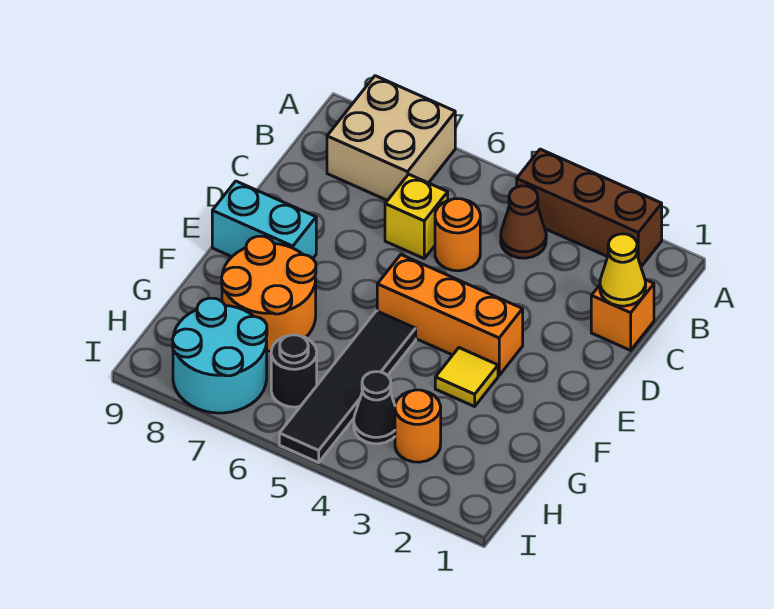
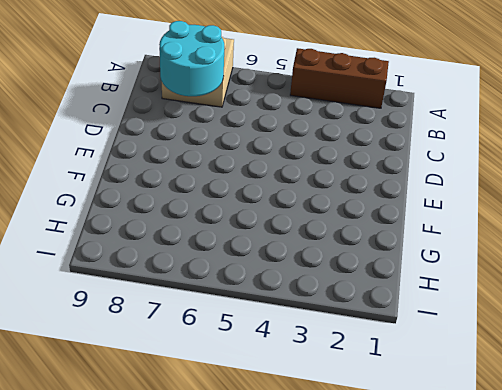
cyan round brick B7:C8 level 2 -> cyan round brick H7:I8 level 1
none -> brown cone B4 level 1
none -> orange brick C1 level 1
none -> orange round brick C5 level 1

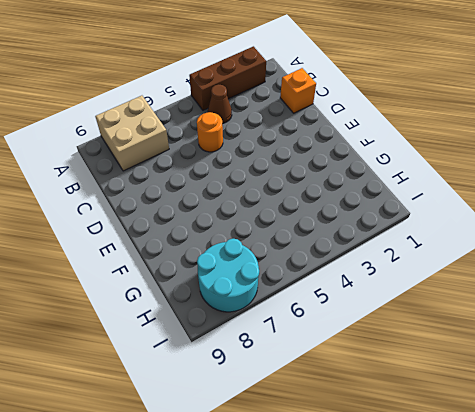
none -> yellow brick C6 level 1
none -> orange brick E3:E5 level 1
none -> cyan brick E8:E9 level 1

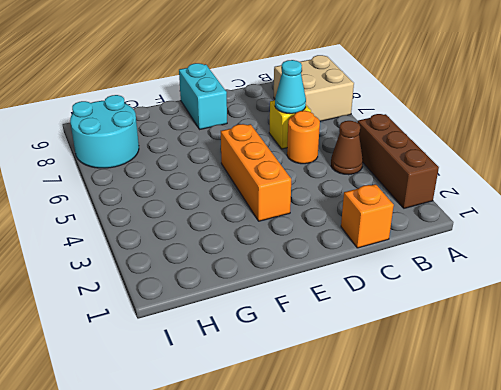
cyan cone C6 level 2 -> none
none -> yellow tile F3 level 1
none -> black tile F5:I5 level 1
none -> orange round brick F7:G8 level 1

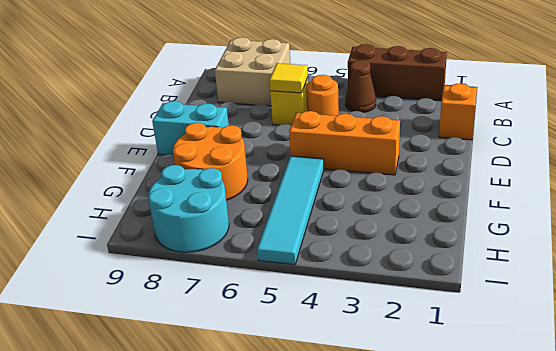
yellow tile C6 level 2 -> yellow tile F3 level 1
cyan tile F5:I5 level 1 -> black tile F5:I5 level 1
none -> orange round brick H3 level 1
none -> black cone H4 level 1
none -> black round brick H6 level 1

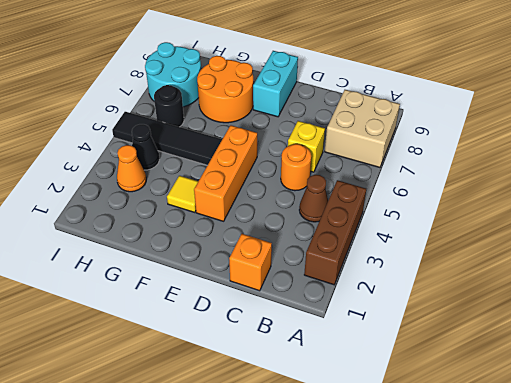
orange cone H3 level 1 -> orange round brick H3 level 1
none -> yellow cone C1 level 2

